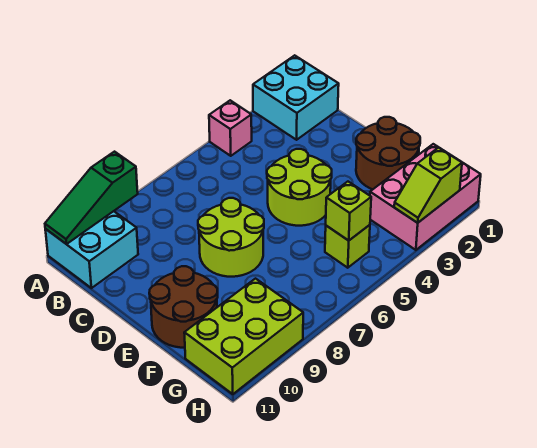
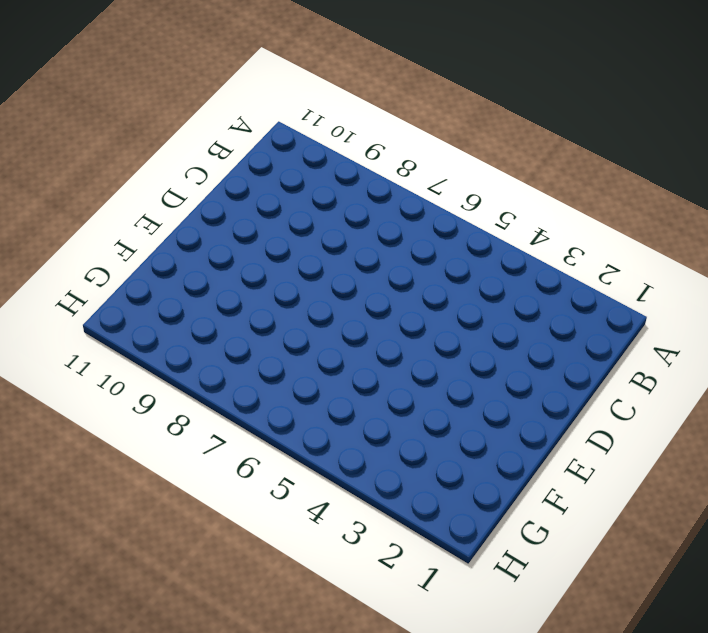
none -> cyan brick A1:B2 level 1
none -> pink brick A4 level 1
none -> cyan brick A10:B11 level 1

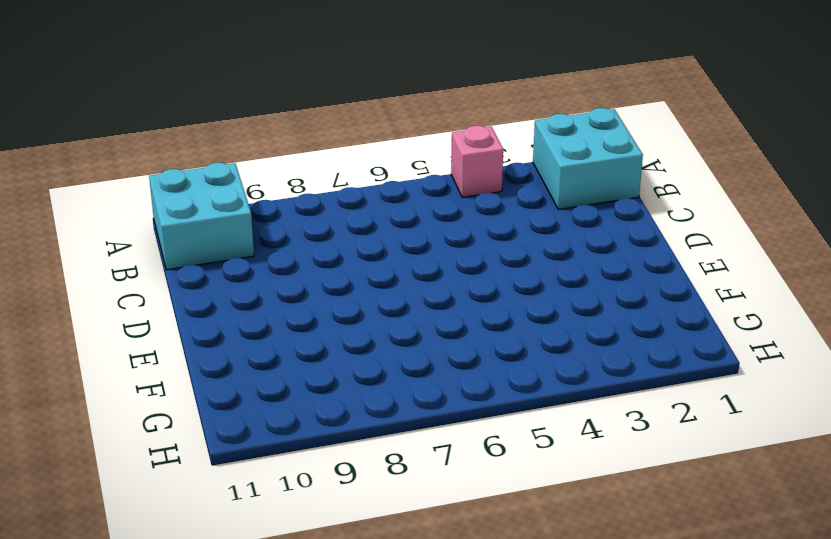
none -> lime round brick D4:E5 level 1
none -> lime round brick D7:E8 level 1
none -> brown round brick E1:F2 level 1

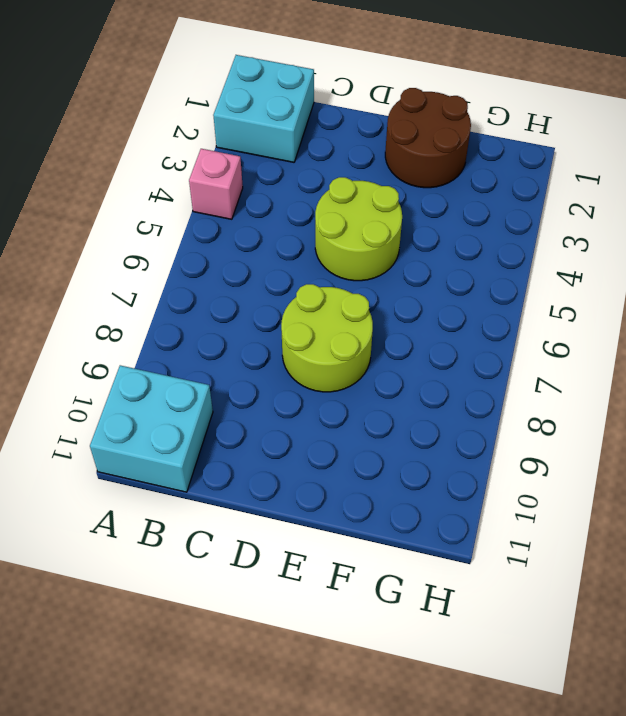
none -> brown round brick E10:F11 level 1
none -> pink brick G1:H3 level 1
none -> lime brick G5 level 1

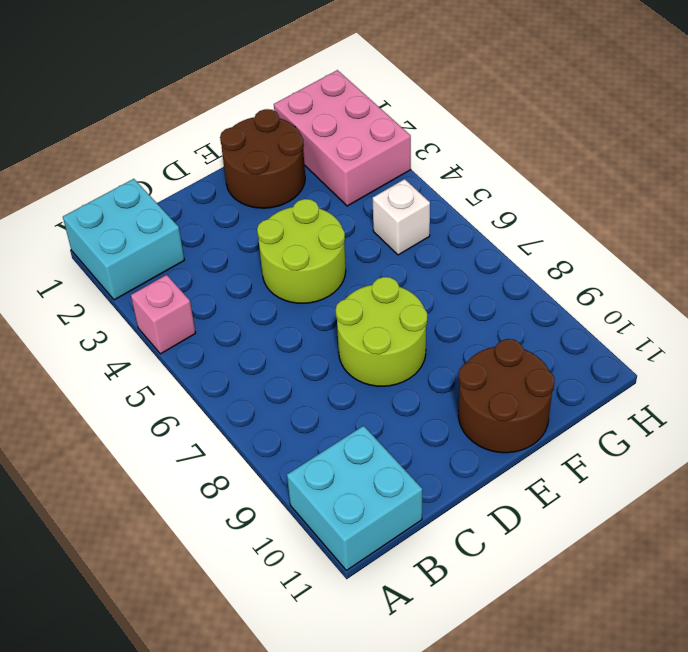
white brick G5 level 1 -> lime brick G5 level 1
none -> lime brick G9:H11 level 1
none -> green slope A9:A11 level 2 top 9
none -> lime brick G5 level 2

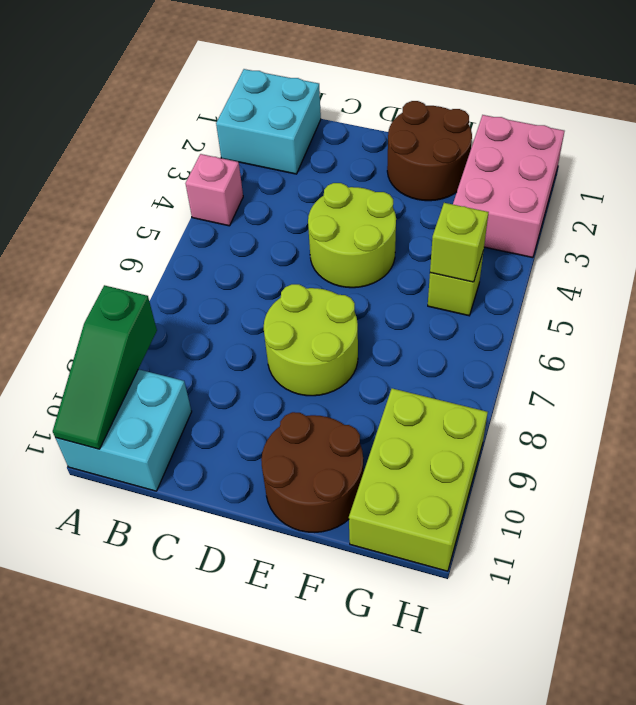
none -> lime slope H2:H3 level 2 top 2

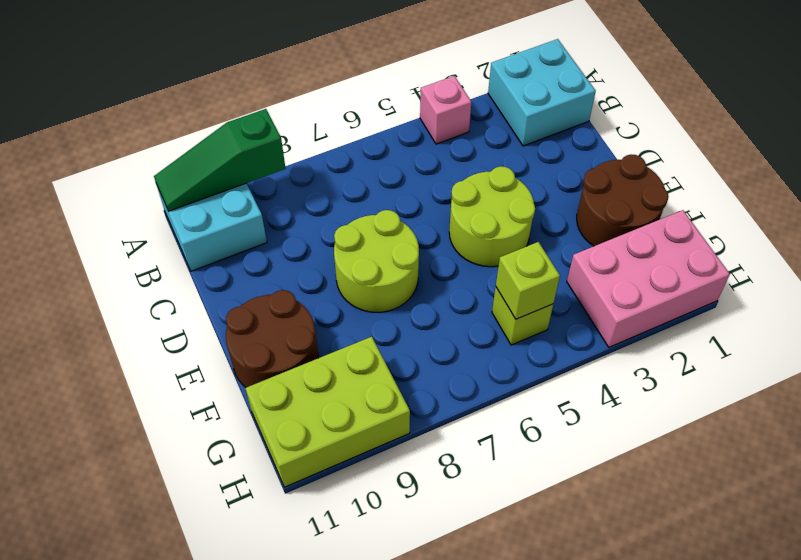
none -> lime slope H2:H3 level 2 top 2

